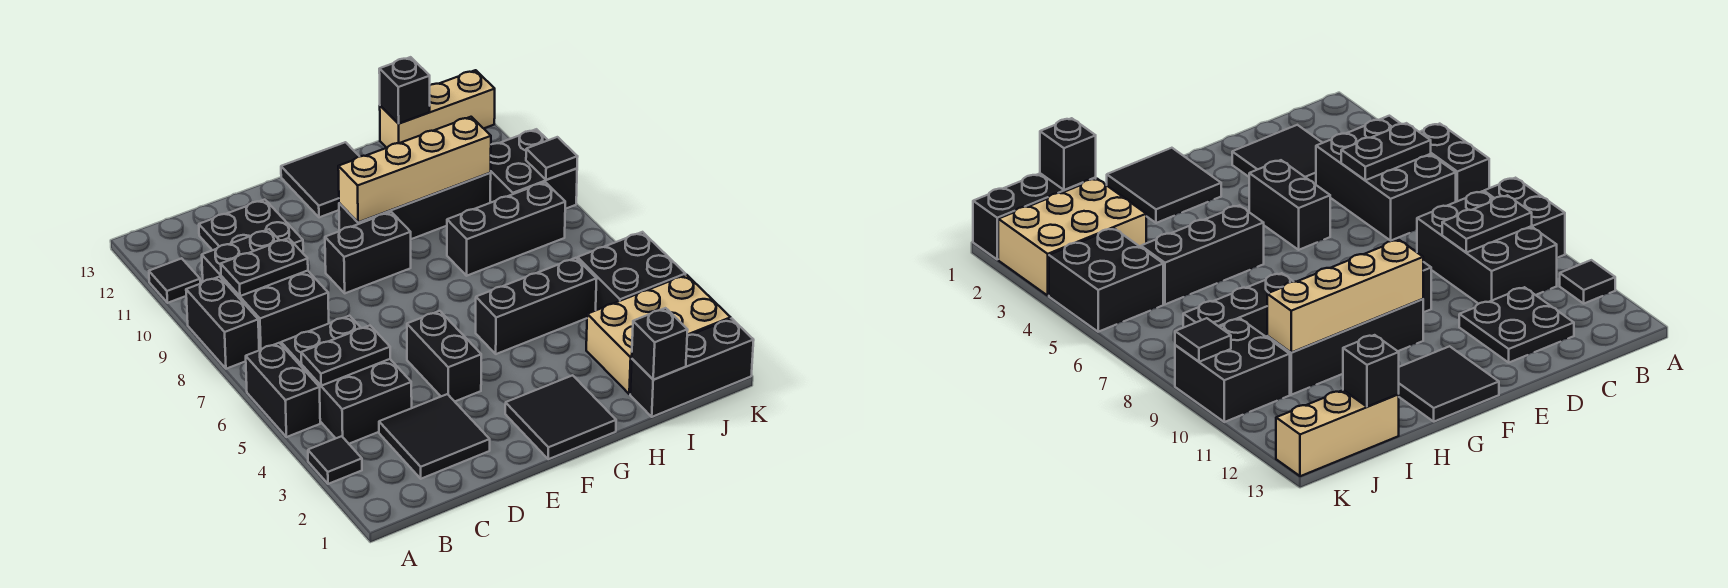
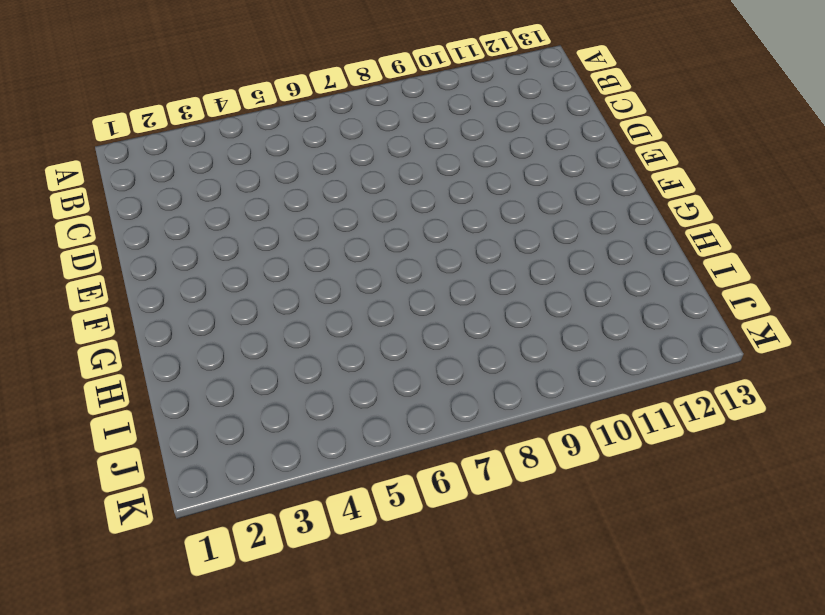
none -> black tile A3 level 1
none -> black brick A5:A6 level 1
none -> black brick A8:A9 level 1

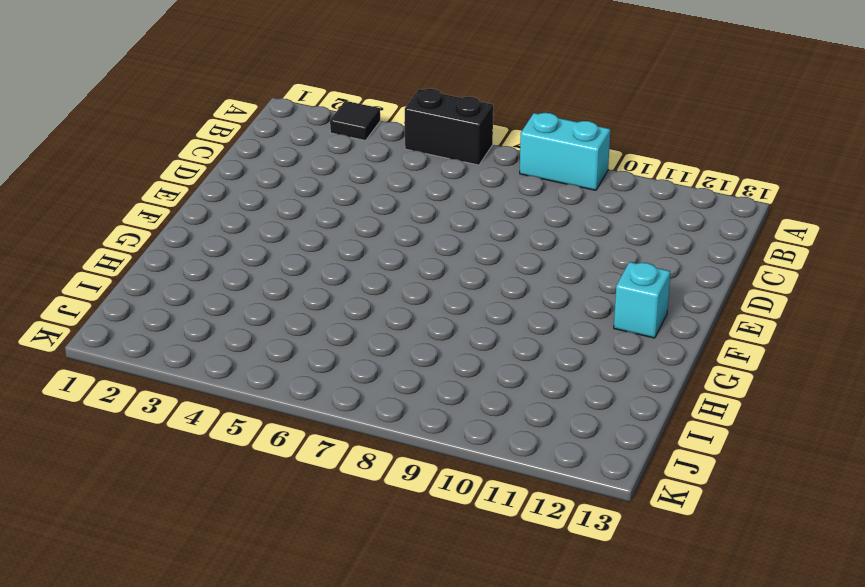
cyan brick A8:A9 level 1 -> black brick A8:A9 level 1
cyan brick F12 level 1 -> black tile F12:G13 level 1
none -> black tile A11 level 1
none -> black brick B4:C6 level 1
none -> black brick B8:C10 level 1

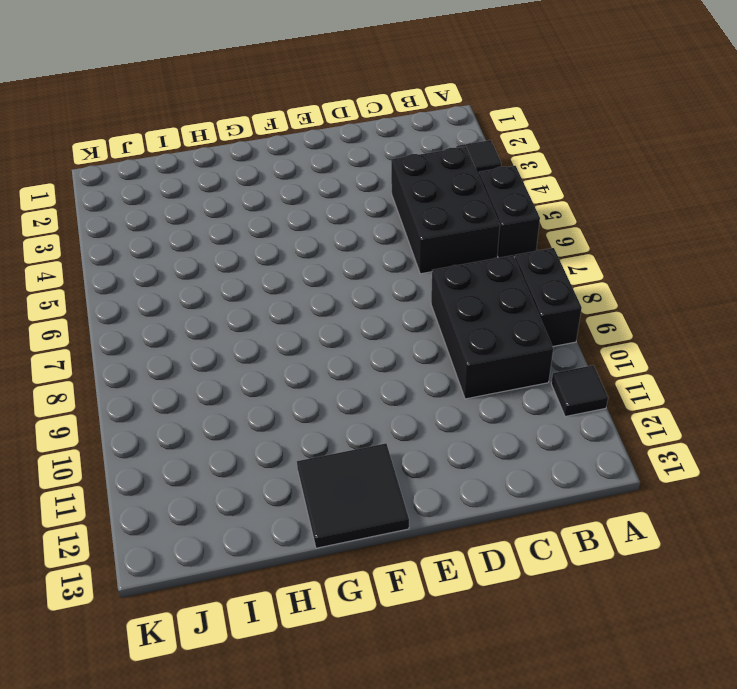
none -> black tile C2:D3 level 1
none -> black plate C11:D12 level 1
none -> black brick E4:E5 level 1

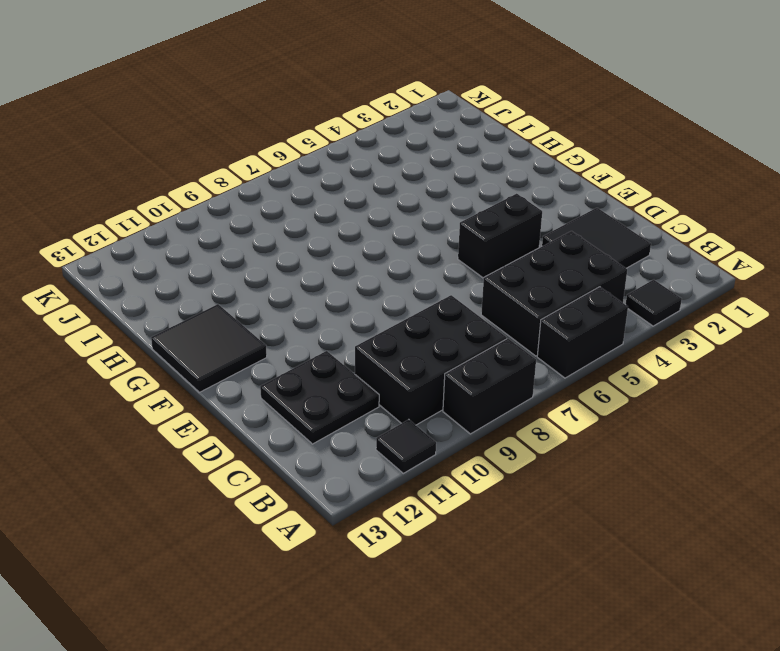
none -> black brick E9:F9 level 1
none -> black tile F1:G2 level 1
none -> black brick F10:I10 level 1

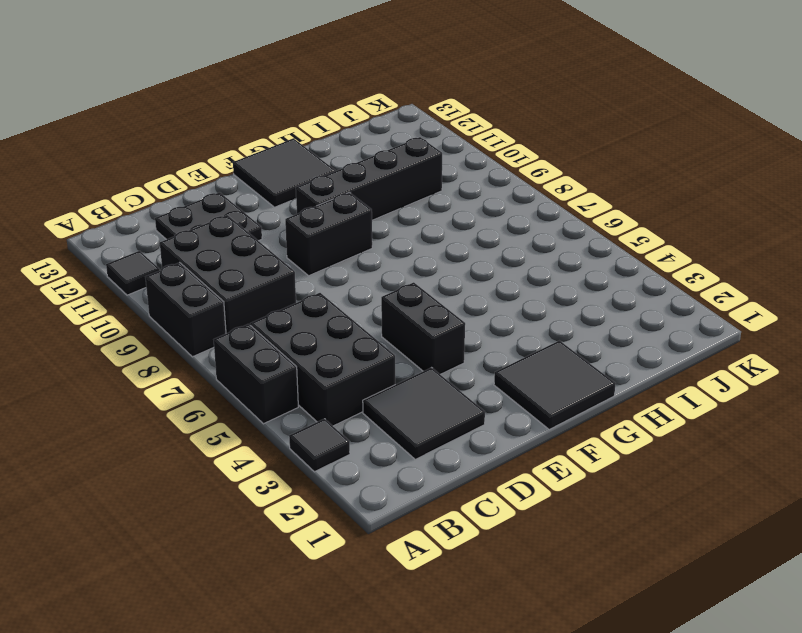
none -> black brick G5:I5 level 1
none -> black brick H8:J8 level 1
none -> black brick I1:K1 level 1

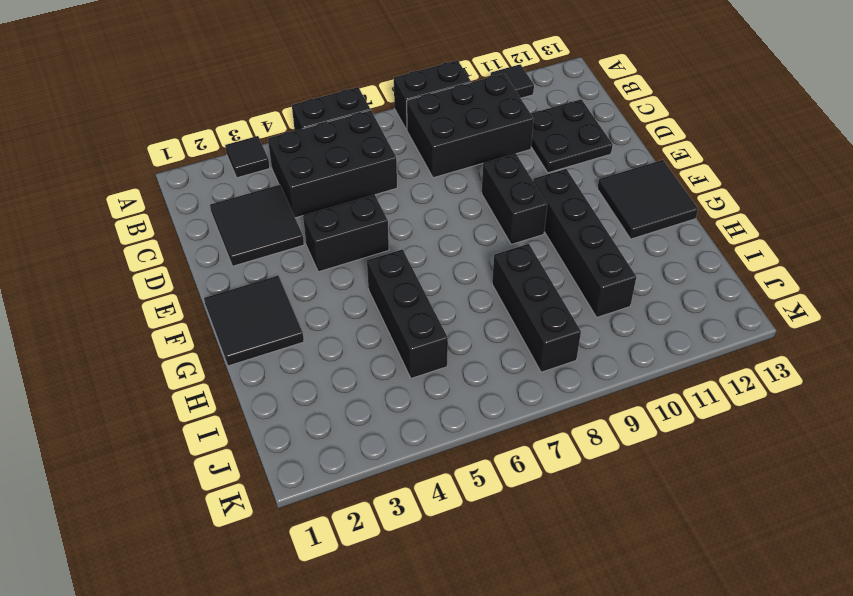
none -> black brick I1:K1 level 1
none -> tan brick I2:K3 level 1
none -> tan brick I13:K13 level 1

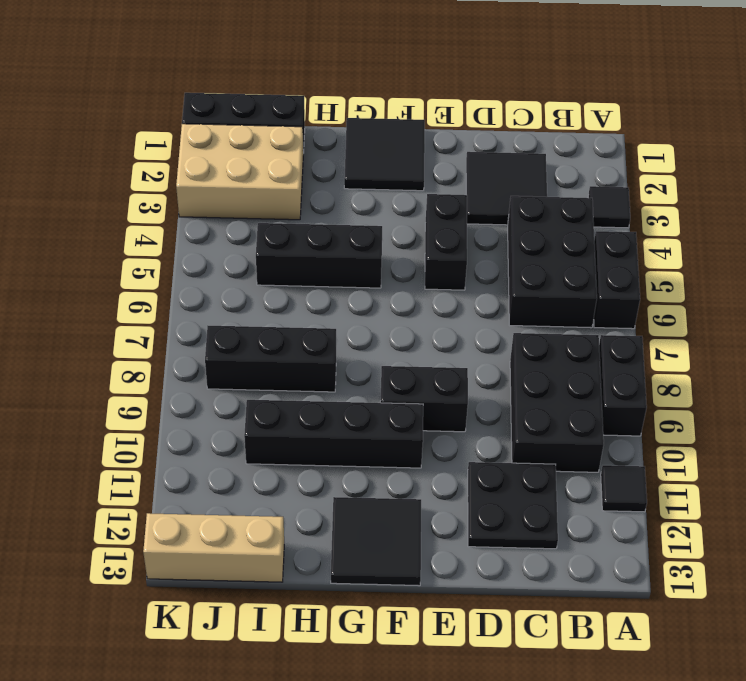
none -> black brick J4:K5 level 1
none -> black brick J9:K10 level 1
none -> black plate B5:C5 level 2

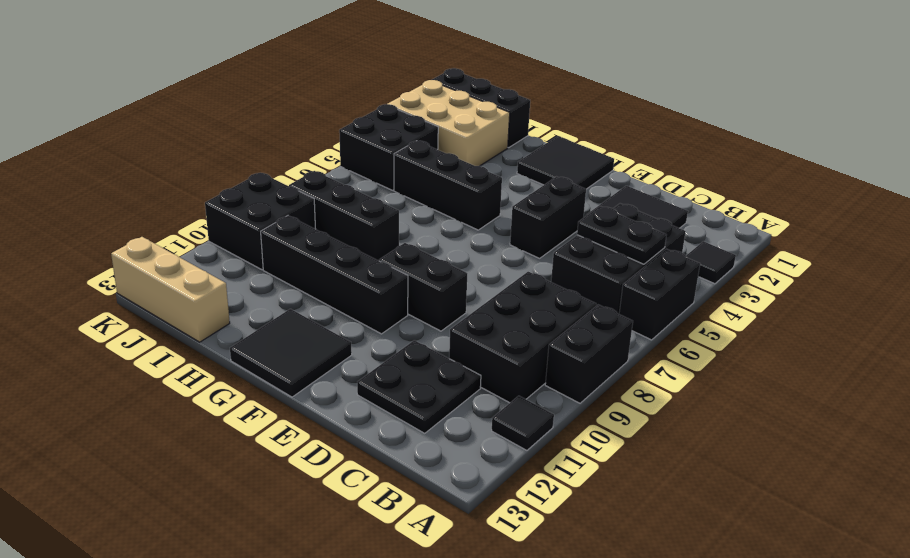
none -> black plate B9:C9 level 2
none -> tan brick F10:I10 level 2
none -> black brick I1 level 2

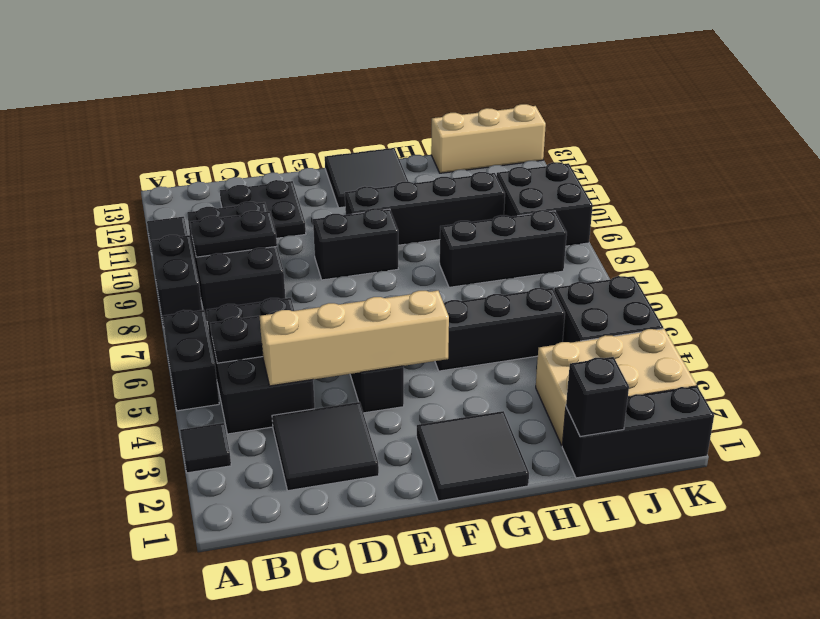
tan brick C4:F4 level 2 -> tan brick F10:I10 level 2
none -> black brick I13 level 2
none -> black tile K9 level 2

